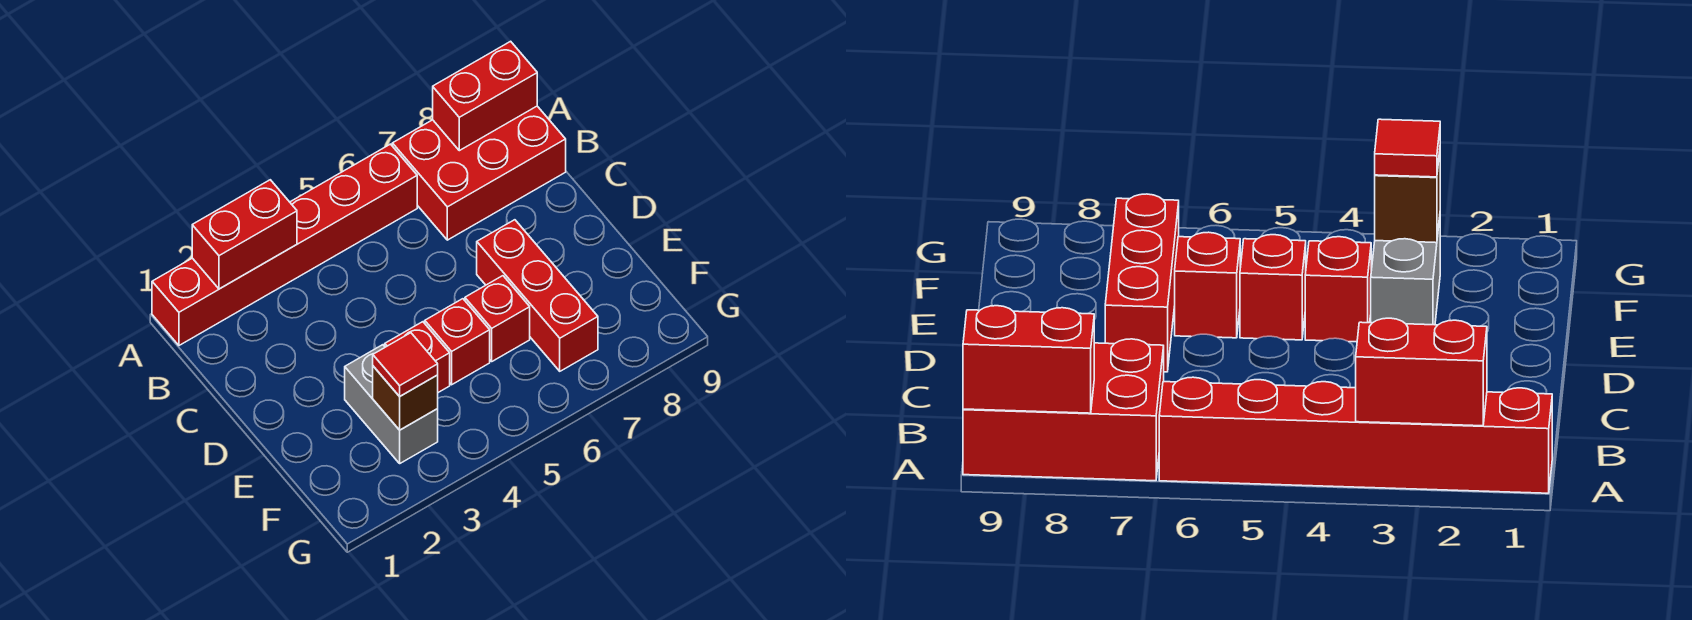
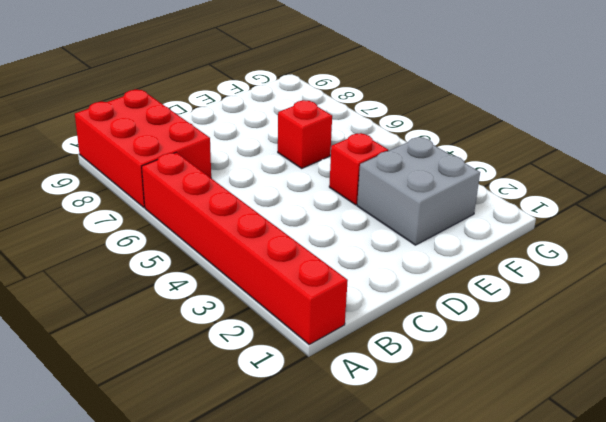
grey brick E2:F3 level 1 -> grey brick E3:F3 level 1
none -> red brick D7:F7 level 1
none -> red brick E5 level 1

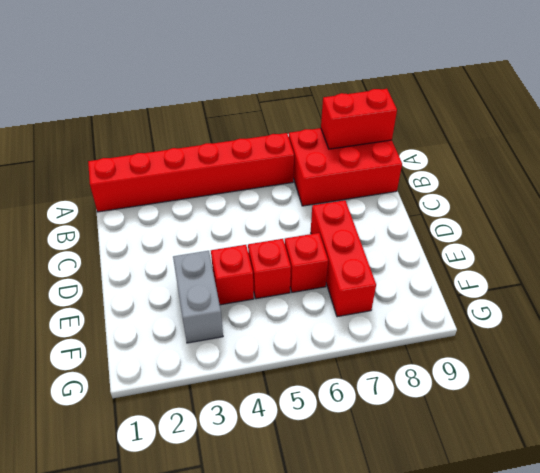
none -> red brick A2:A3 level 2
none -> brown brick F3 level 2

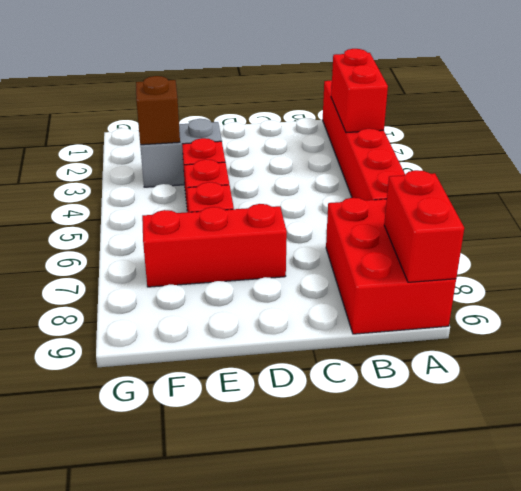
none -> red tile F3 level 3

